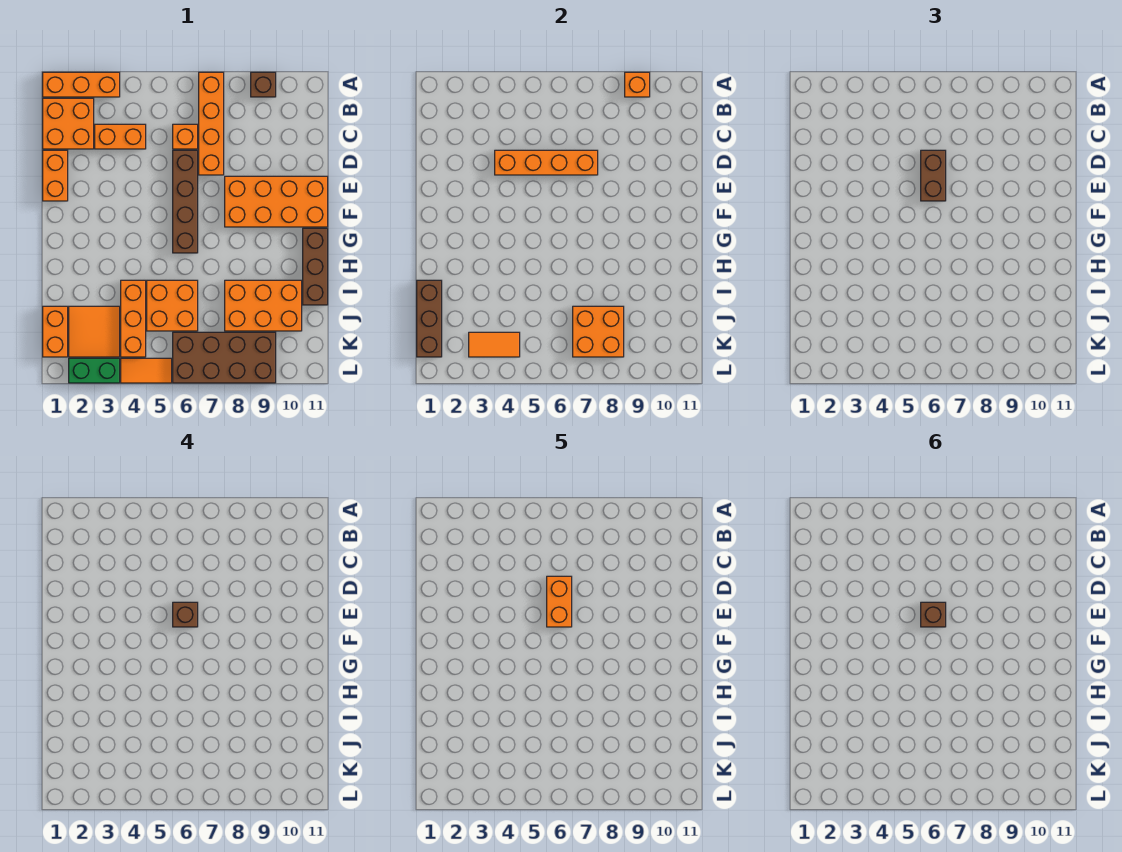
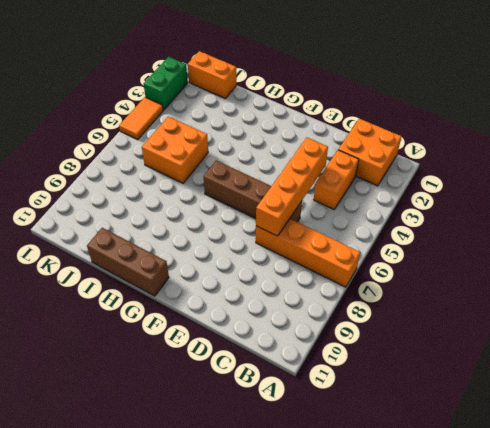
none -> orange brick A1:A3 level 1
none -> brown brick A9 level 1
none -> orange brick C6 level 1

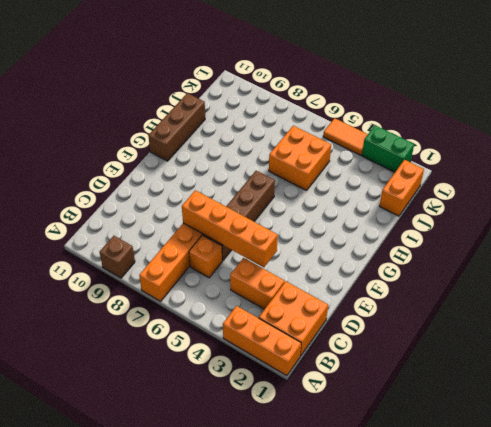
none -> orange brick D1:E1 level 1
none -> orange brick E8:F11 level 1
none -> orange brick I4:K4 level 1

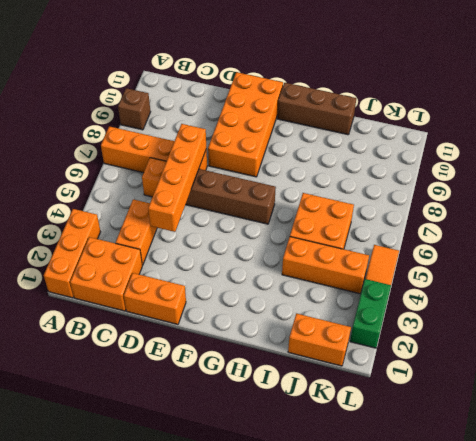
none -> orange brick I8:J10 level 1
none -> orange tile J2:K3 level 1
none -> brown brick K6:L9 level 1

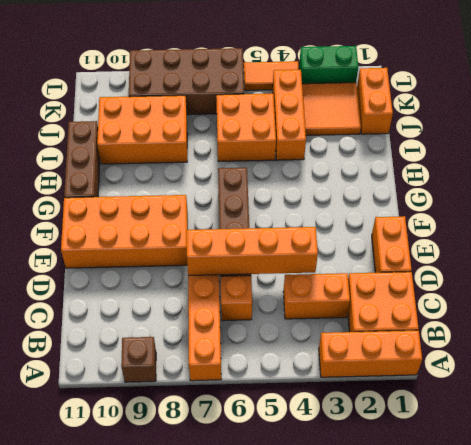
none -> orange brick A9 level 2
none -> brown brick I1:K1 level 2
none -> orange brick J7:K8 level 2

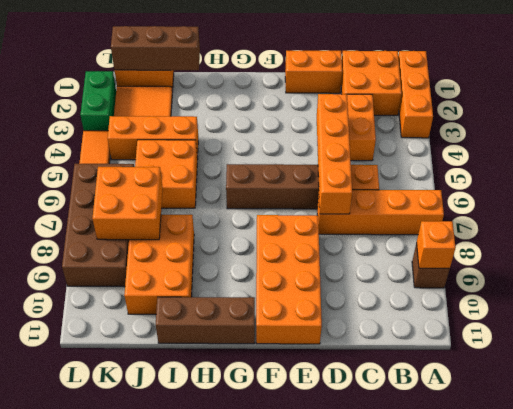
none -> orange tile K3:K4 level 2
none -> brown brick D6:E6 level 3
none -> brown brick E6 level 4

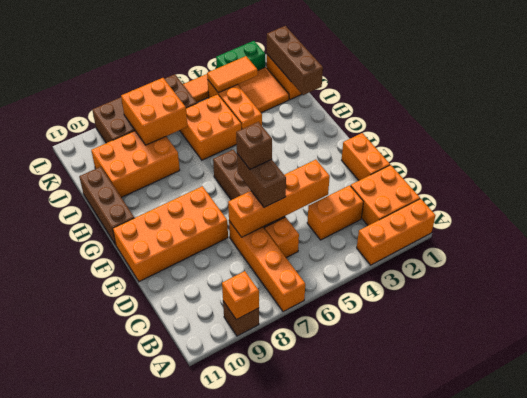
none -> orange brick D6:E6 level 5
none -> brown brick E6 level 6

